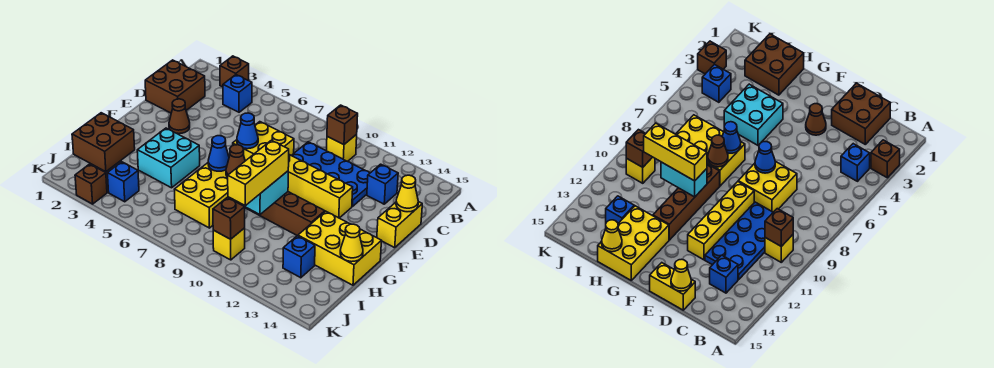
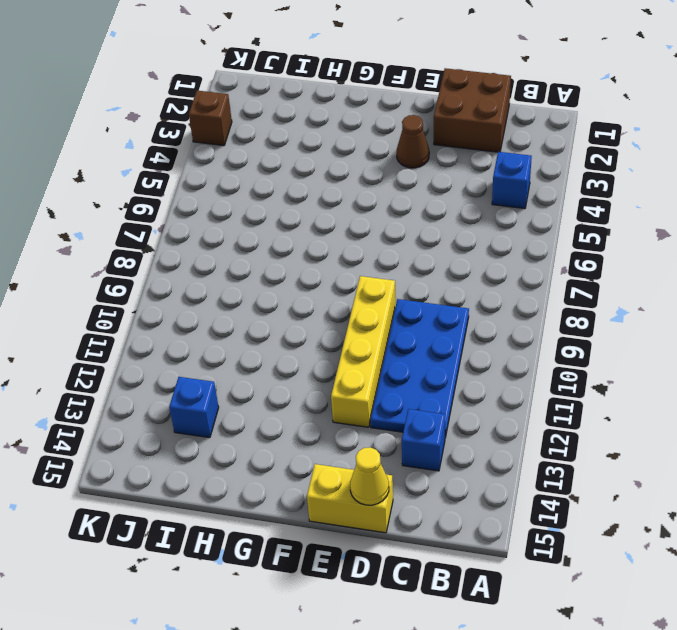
none -> brown brick A3 level 1
none -> yellow brick B10 level 1
none -> yellow brick D7:E8 level 1

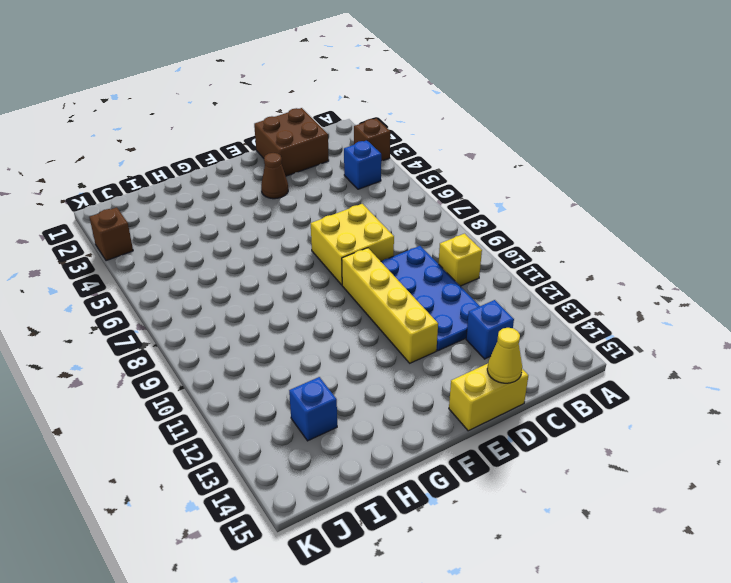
none -> cyan brick G4:H5 level 1
none -> yellow brick G7:I8 level 1
none -> brown brick G9:G12 level 1

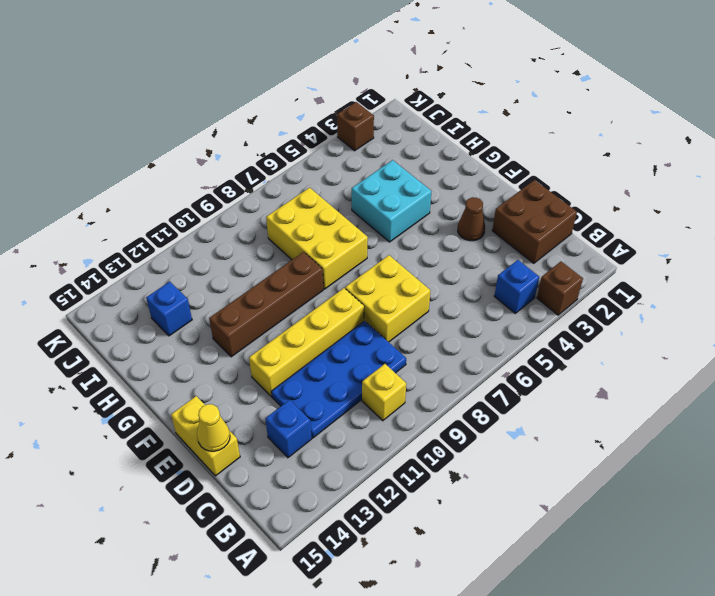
none -> yellow brick G13:H15 level 1
none -> brown brick H1:I2 level 1
none -> blue brick J4 level 1

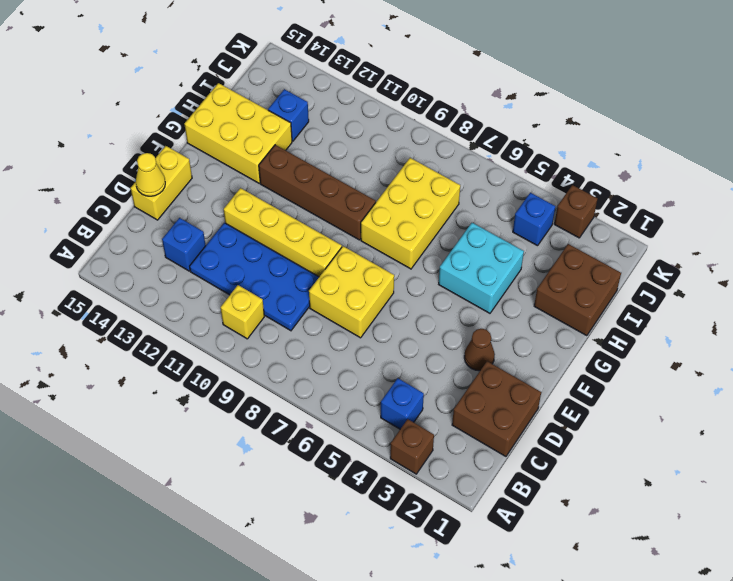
none -> yellow brick J10 level 1
none -> brown brick B10 level 2
none -> blue cone E7 level 2

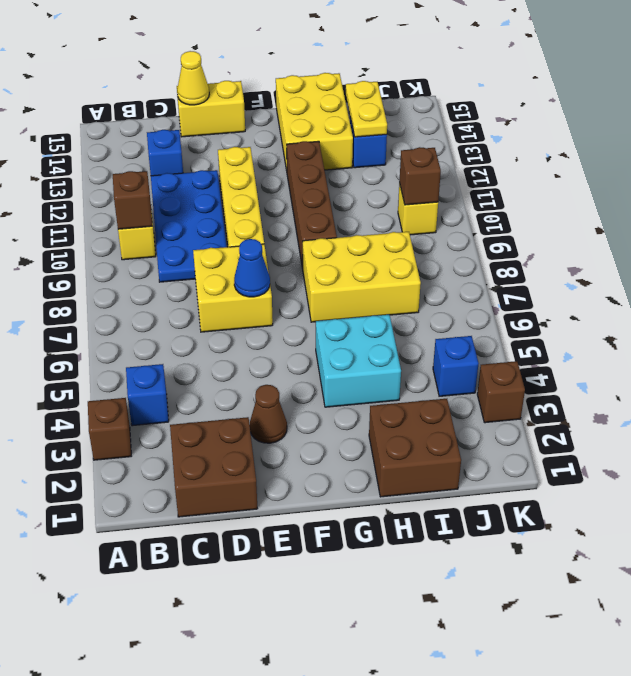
yellow plate I13:I14 level 2 -> none
none -> blue cone G7 level 2
none -> brown cone G8 level 2
none -> cyan brick G10:H10 level 2

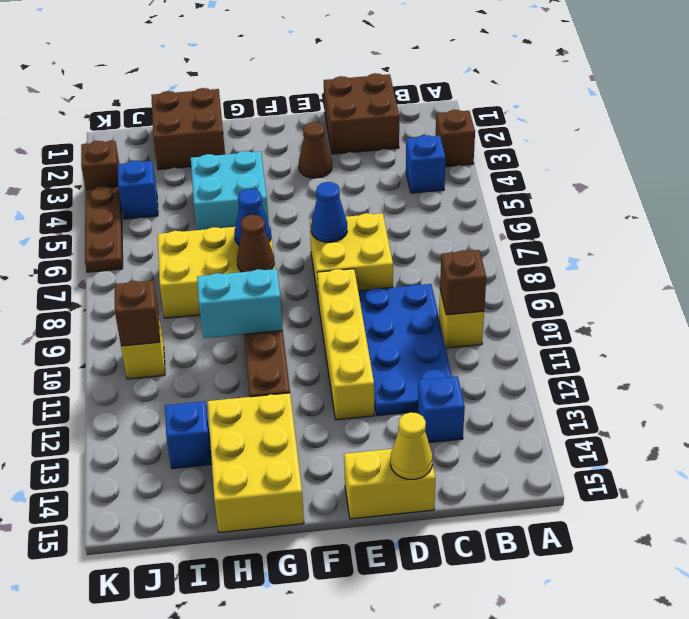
brown plate K4:K6 level 1 -> none
none -> yellow cone H15 level 2
none -> yellow brick G10:I10 level 3

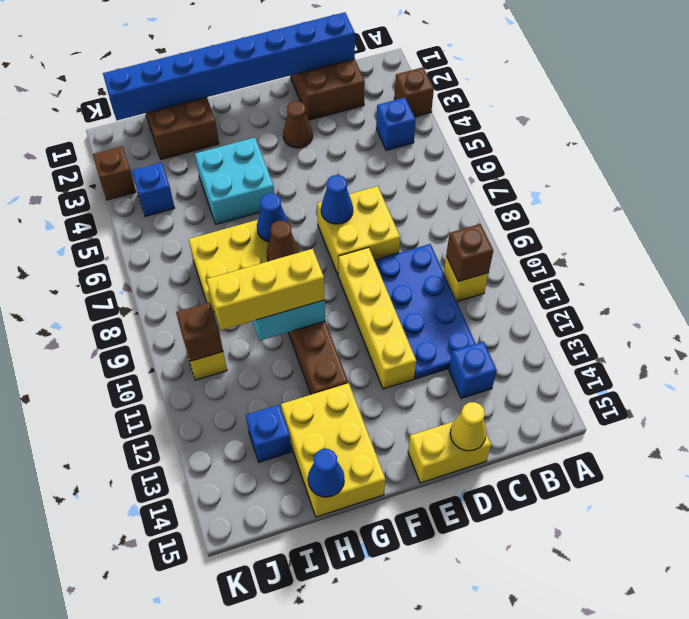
blue brick C1:J1 level 2 -> none
blue cone H15 level 2 -> yellow cone H15 level 2

